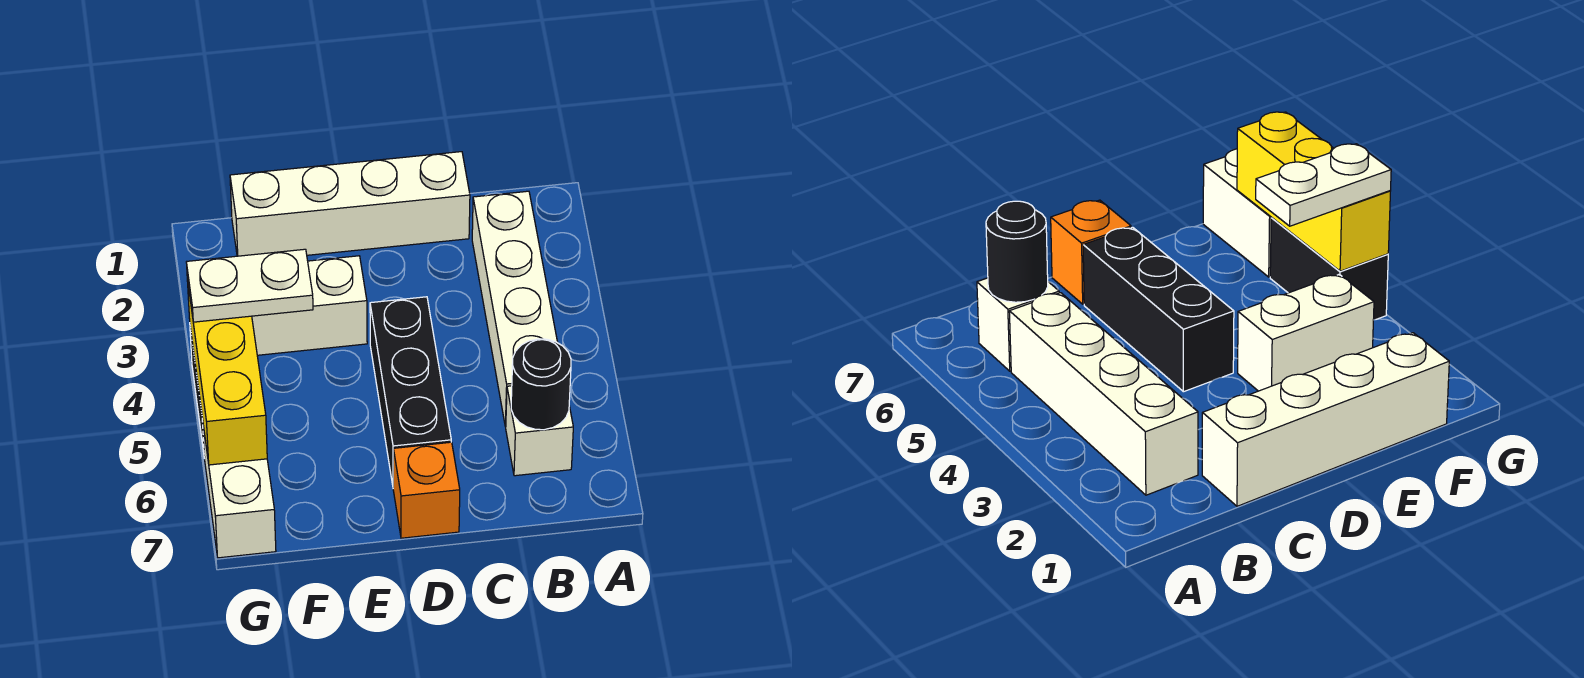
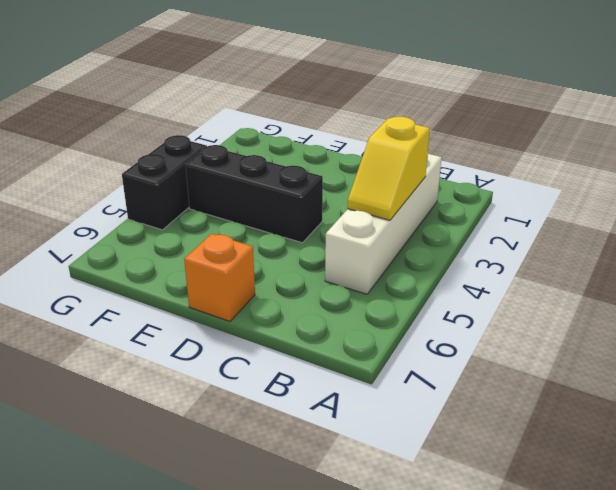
yellow slope B3:B4 level 2 top 3 -> none
black brick D4:F4 level 1 -> black brick D4:D6 level 1
none -> white brick B6 level 1
none -> white brick C1:F1 level 1

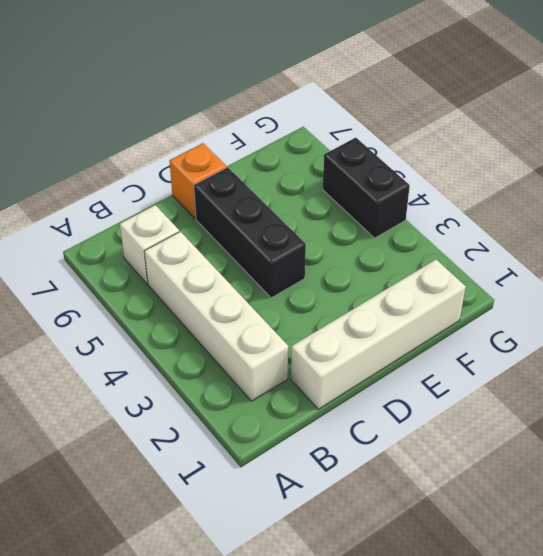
none -> white brick E3:F3 level 1
none -> white brick G6:G7 level 1

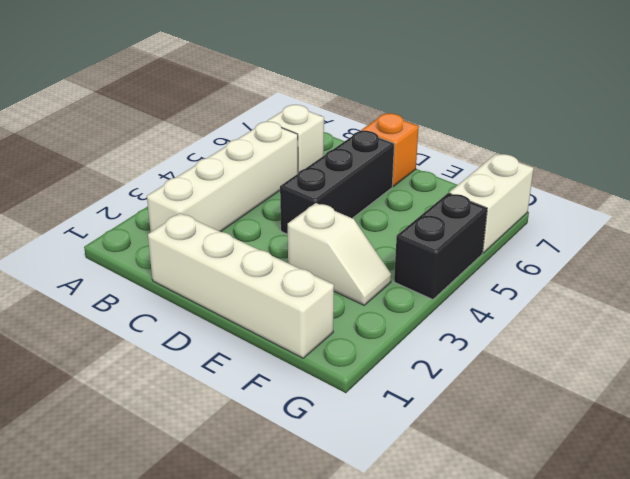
white slope E3:F3 level 1 top E -> white brick E3:F3 level 1
none -> black round brick B6 level 2
none -> yellow brick G4:G6 level 2

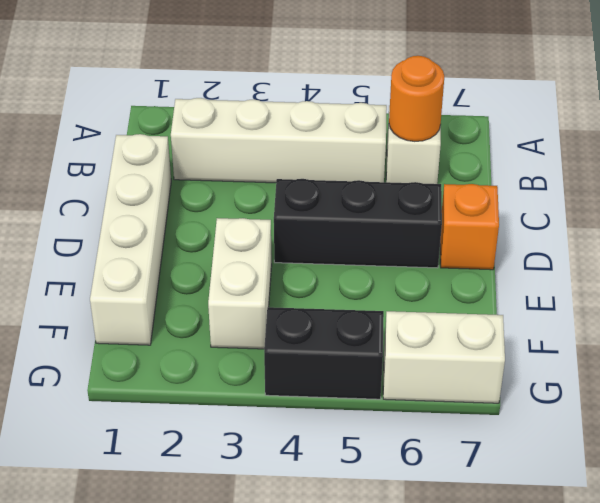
orange round brick B6 level 2 -> black round brick B6 level 2
none -> yellow brick G4:G6 level 2
none -> white plate F4:G4 level 3

